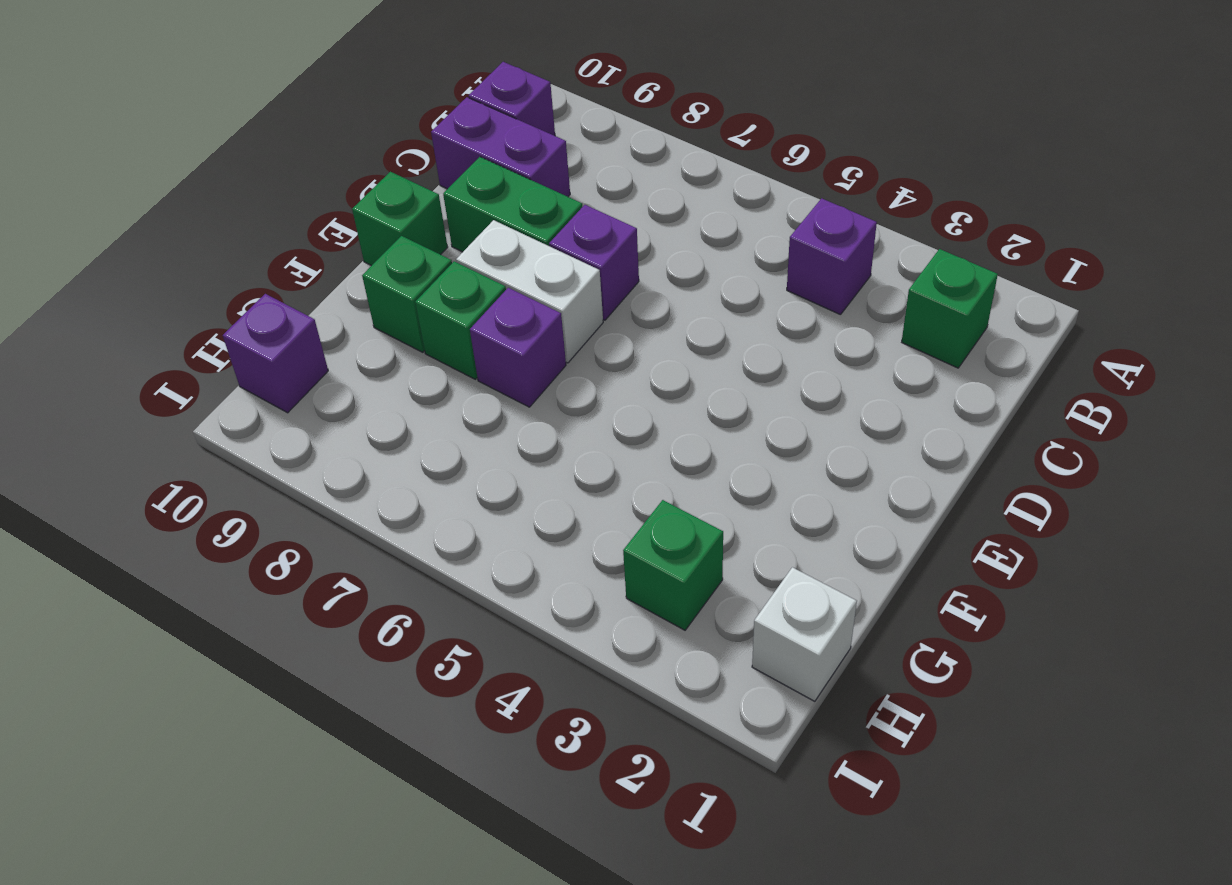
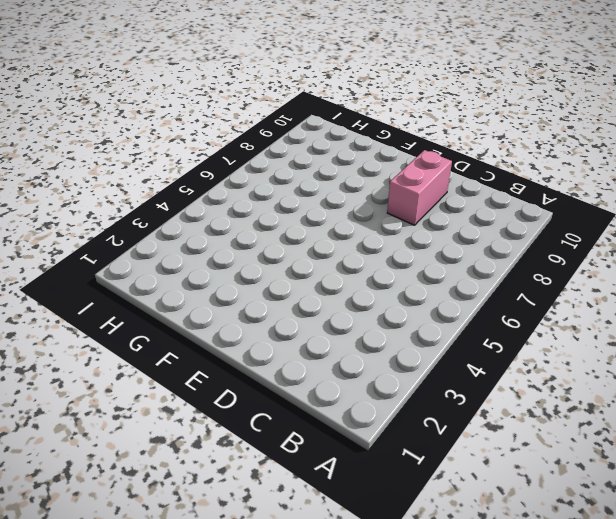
pink brick D8:D9 level 1 -> green brick D8:D9 level 1
none -> green brick B2 level 1
none -> purple brick B4 level 1
none -> purple brick B10 level 1

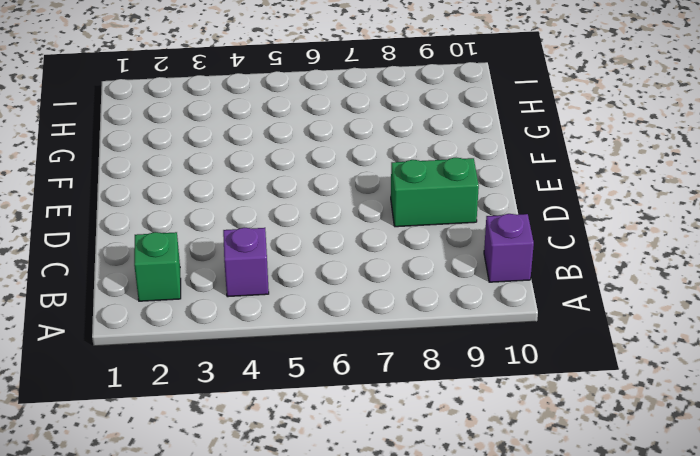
none -> purple brick C9:C10 level 1
none -> purple brick D7 level 1
none -> white brick E7:E8 level 1

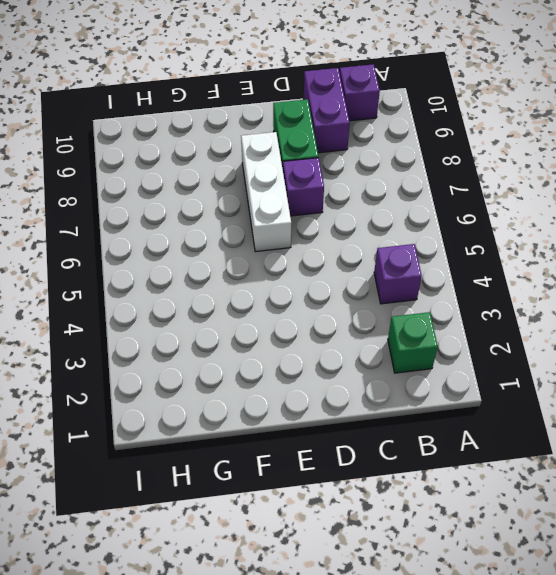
white brick E6:E8 level 1 -> white brick E7:E8 level 1
none -> green brick E10 level 1
none -> purple brick F7 level 1
none -> green brick F8 level 1

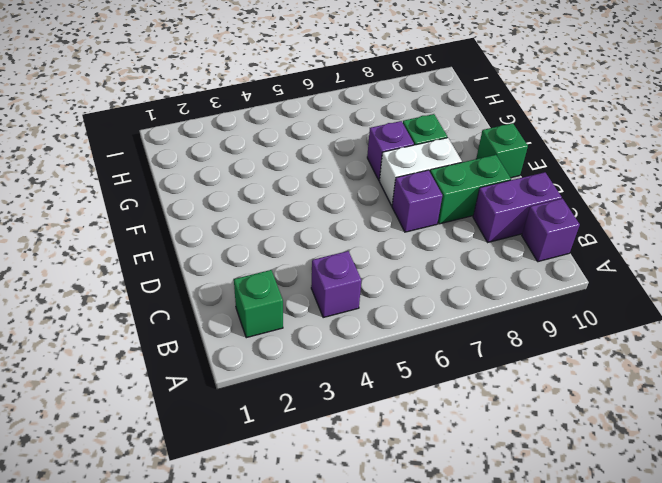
none -> green brick F9 level 1
none -> white brick H1 level 1
none -> green brick H3 level 1

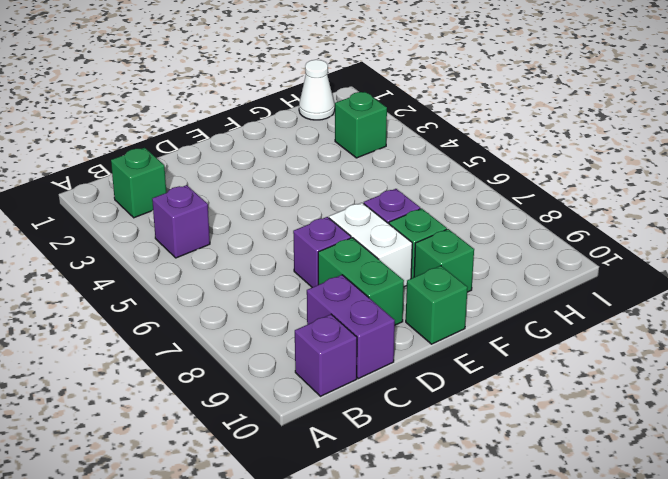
white cone H1 level 1 -> white brick H1 level 1
none -> purple brick H10 level 1

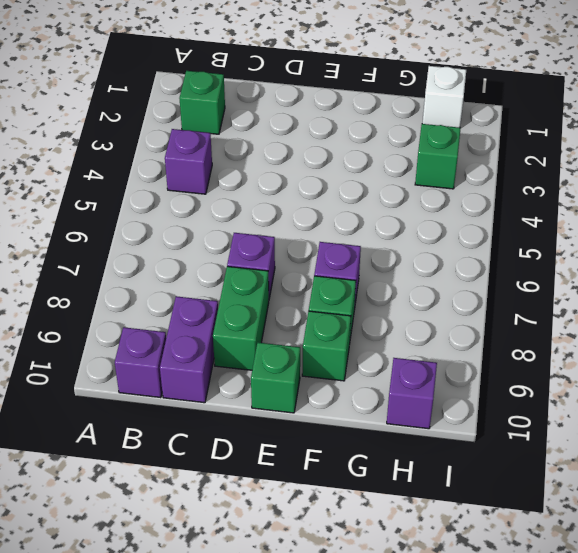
none -> white brick E7:E8 level 1

